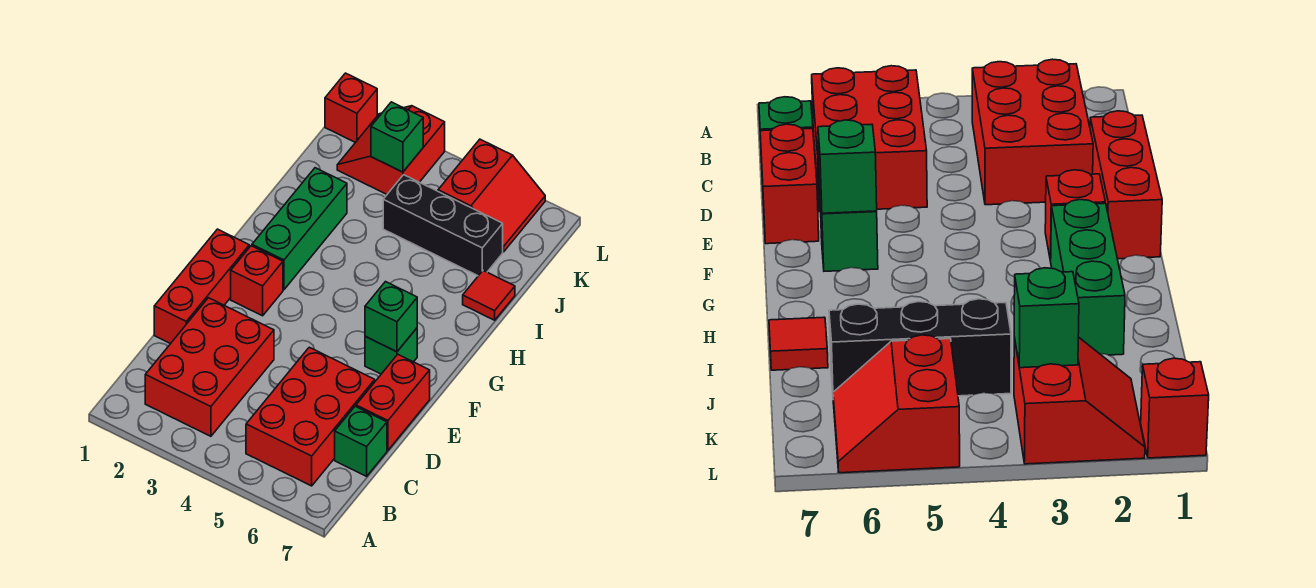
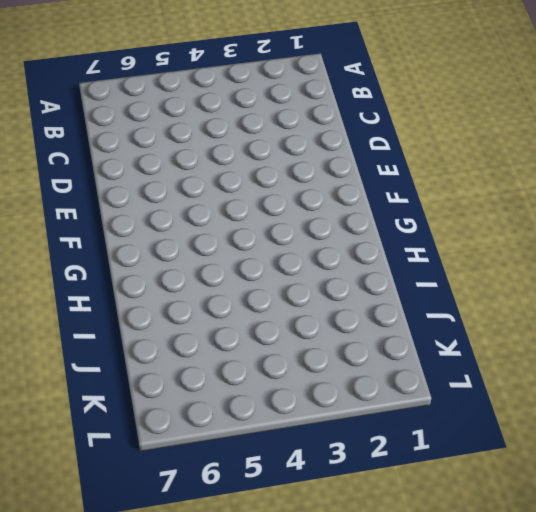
none -> red brick B2:D3 level 1
none -> red brick B5:D6 level 1
none -> green brick C7 level 1

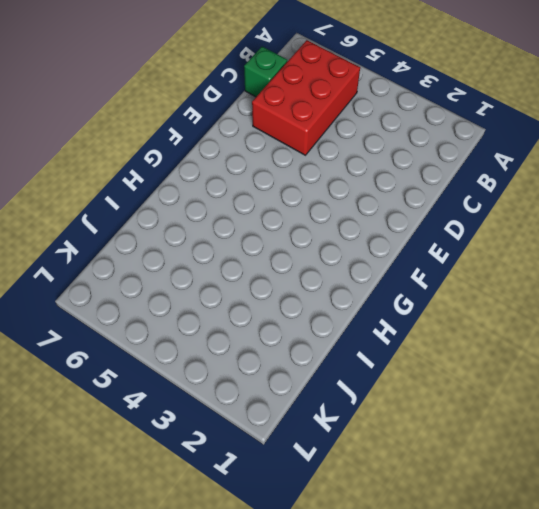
none -> red brick B2:D3 level 1
none -> red brick D1:F1 level 1
none -> red brick D7:E7 level 1

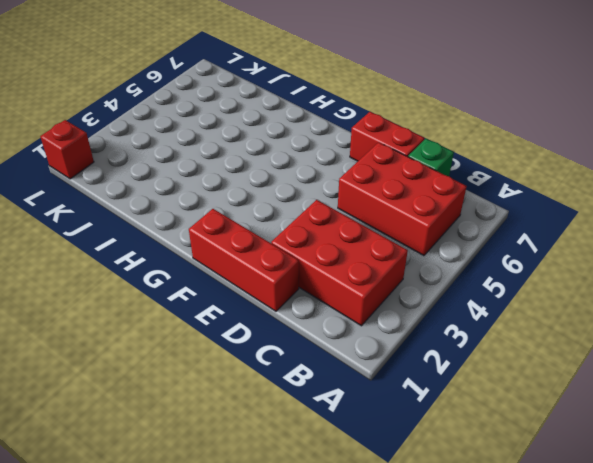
none -> red brick F2 level 1
none -> green brick F6 level 1
none -> green brick G2:I2 level 1

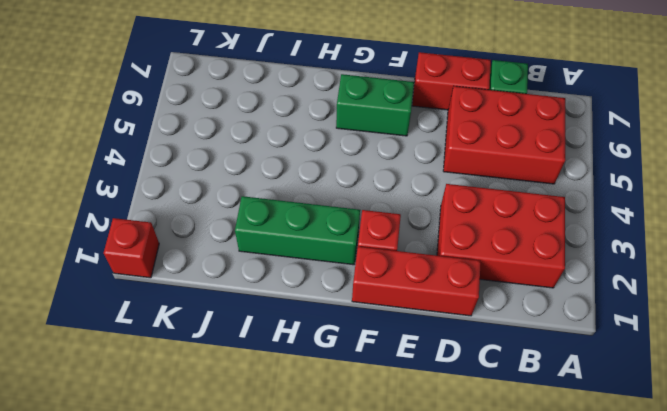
green brick F6:G6 level 1 -> green brick F6 level 1
none -> red tile I7 level 1
none -> black brick J4:J6 level 1
none -> red slope K2:L3 level 1 top 3

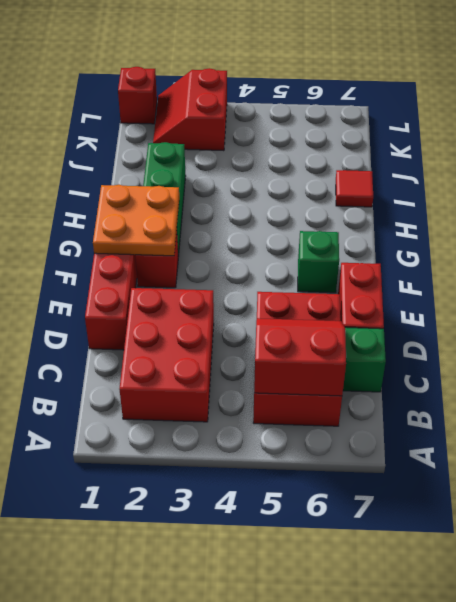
red slope B5:C6 level 2 top B -> red slope K5:L6 level 1 top 5
orange plate F1:G2 level 2 -> none
none -> black brick J4:J6 level 1
none -> green brick F6 level 2
none -> green brick K3 level 2

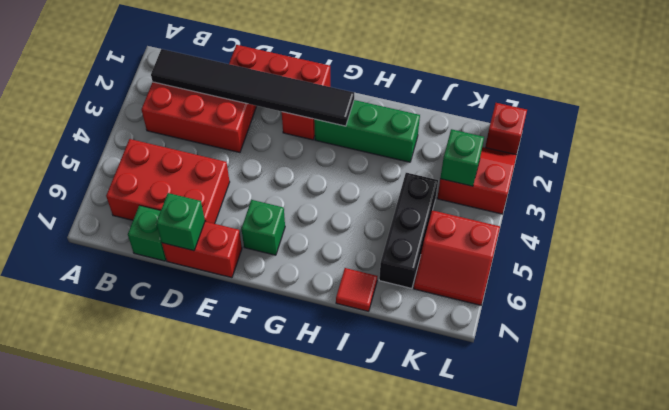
black tile B2:G2 level 2 -> none
green brick D7 level 2 -> green brick F6 level 2

